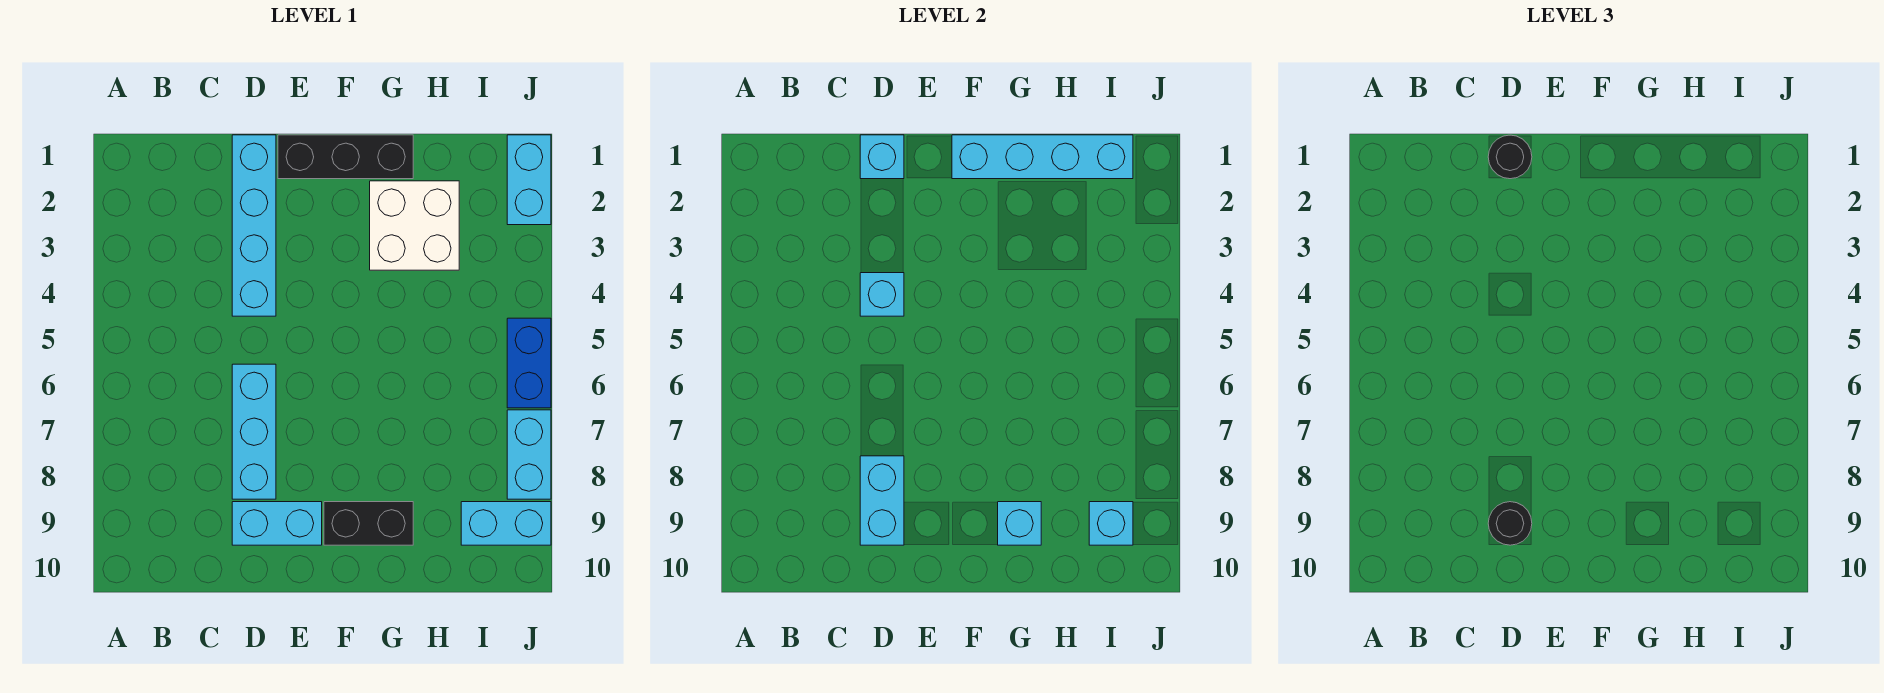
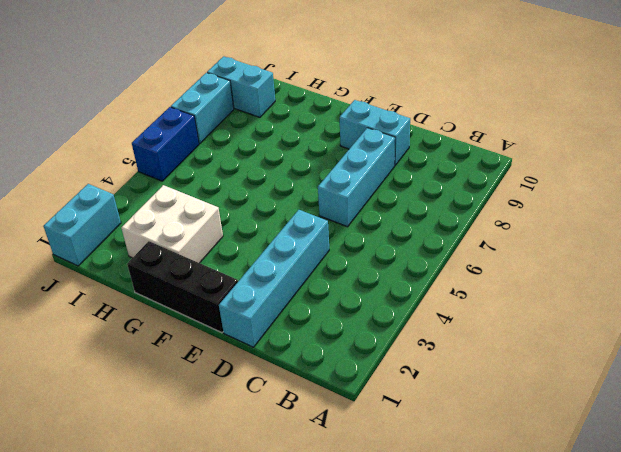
none -> black brick F9:G9 level 1
none -> cyan brick D1 level 2
none -> cyan brick D4 level 2

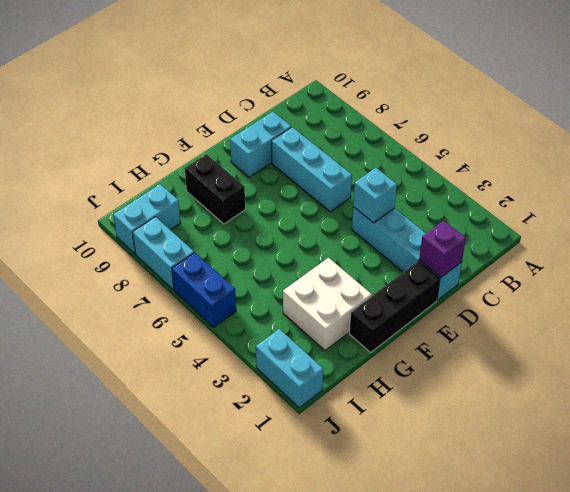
purple brick D1 level 2 -> cyan brick D1 level 2
black brick G8:G9 level 1 -> black brick F9:G9 level 1
none -> cyan brick D8:D9 level 2
none -> cyan brick F1:I1 level 2
none -> cyan brick G9 level 2

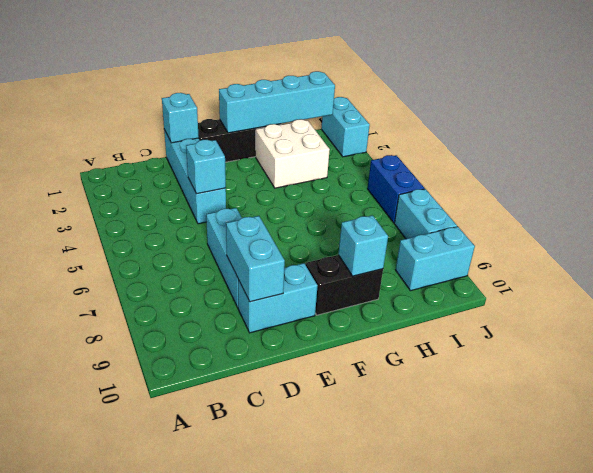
none -> cyan brick I9 level 2
none -> black round brick D1 level 3
none -> black round brick D9 level 3

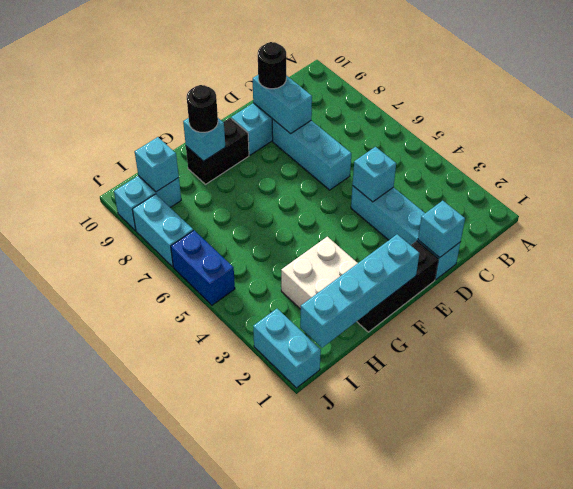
black round brick G9 level 3 -> black round brick D1 level 3

